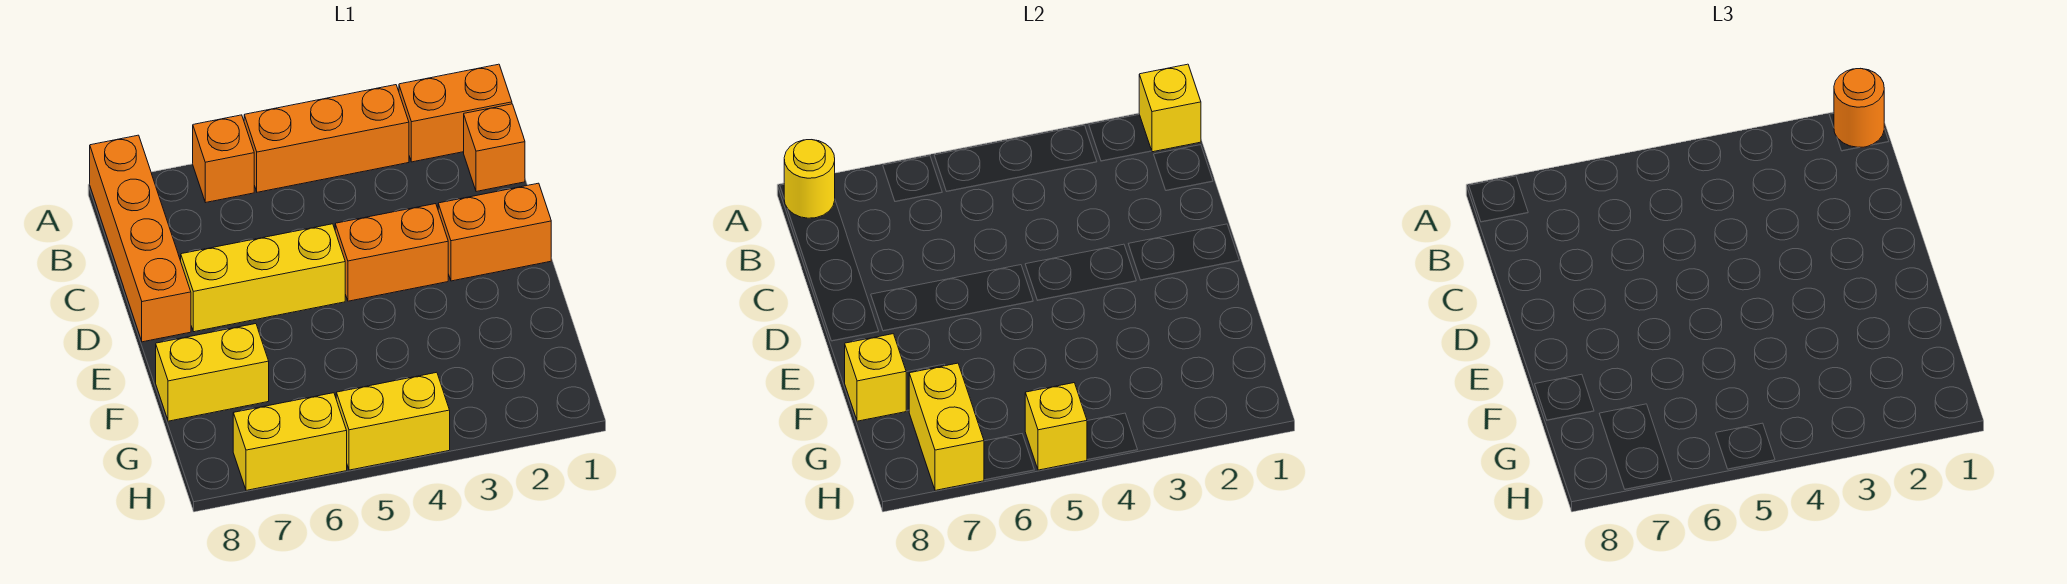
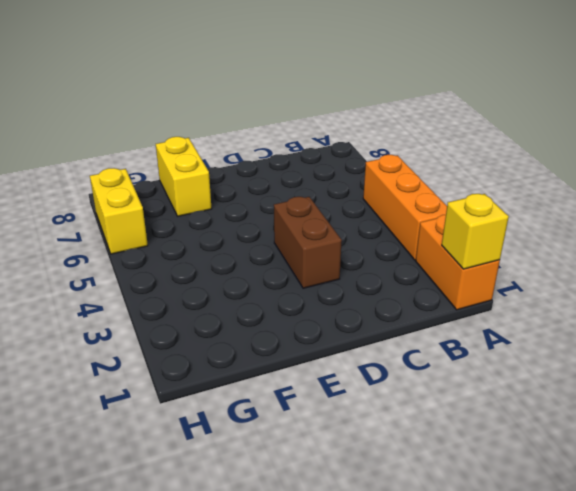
brown brick D3:D4 level 1 -> orange brick D3:D4 level 1
none -> orange brick A6 level 1
none -> orange brick A8:D8 level 1
none -> orange brick B1 level 1

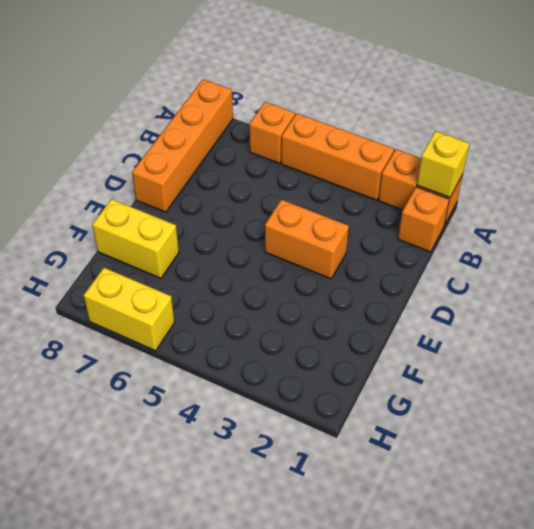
none -> orange brick D1:D2 level 1
none -> yellow brick D5:D7 level 1
none -> yellow brick H4:H5 level 1

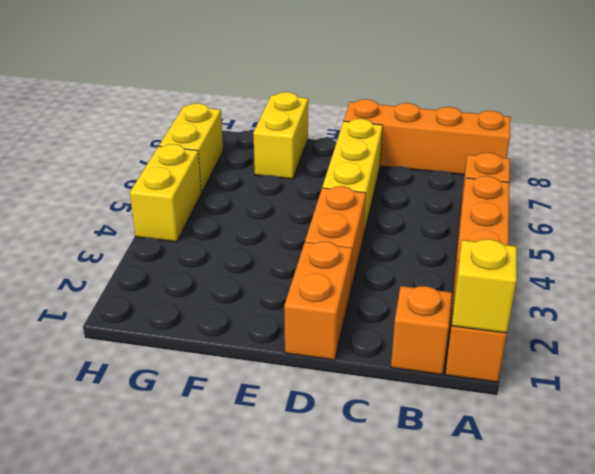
none -> yellow round brick A8 level 2
none -> yellow brick F8 level 2
none -> yellow brick G7:H7 level 2

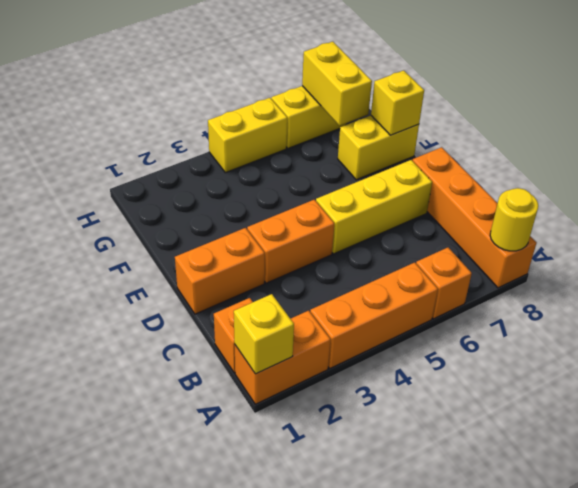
none -> yellow brick H5 level 2
none -> orange round brick A1 level 3

